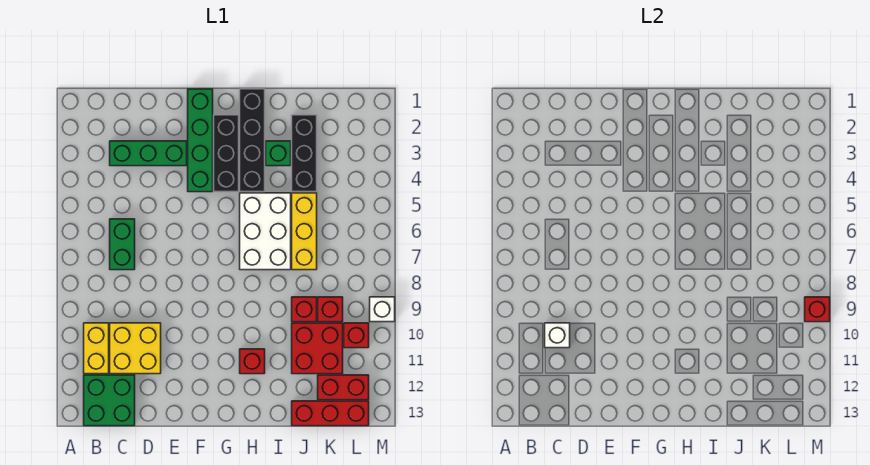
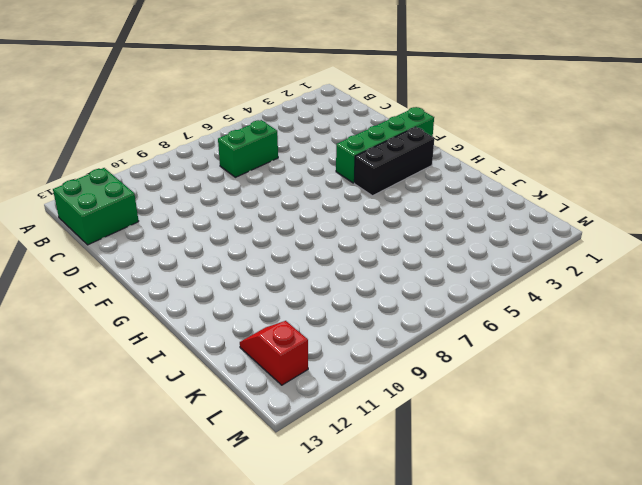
red slope K12:L12 level 1 top L -> red brick K12:L12 level 1
none -> yellow brick B10:B11 level 1
none -> green brick C3:E3 level 1
none -> yellow brick C10:D11 level 1

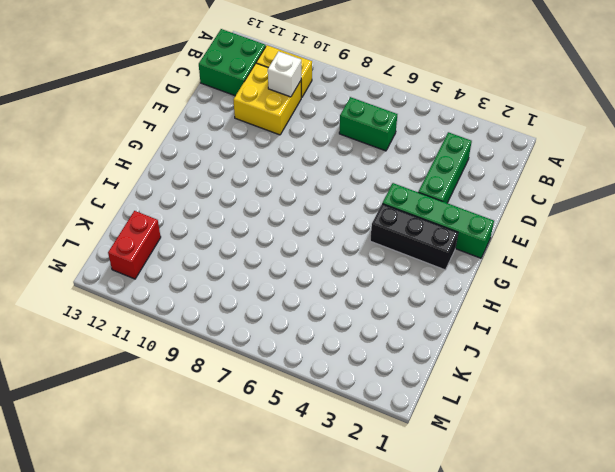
none -> black brick H1:H4 level 1
none -> white brick H5:I7 level 1
none -> red brick H11 level 1

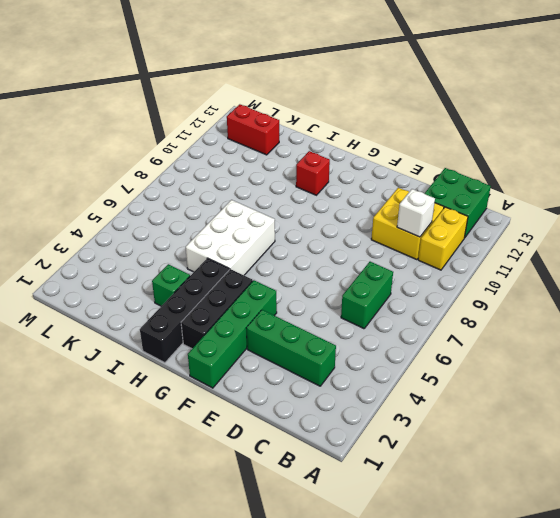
none -> black brick J2:J4 level 1
none -> yellow brick J5:J7 level 1
none -> red brick J9 level 1

